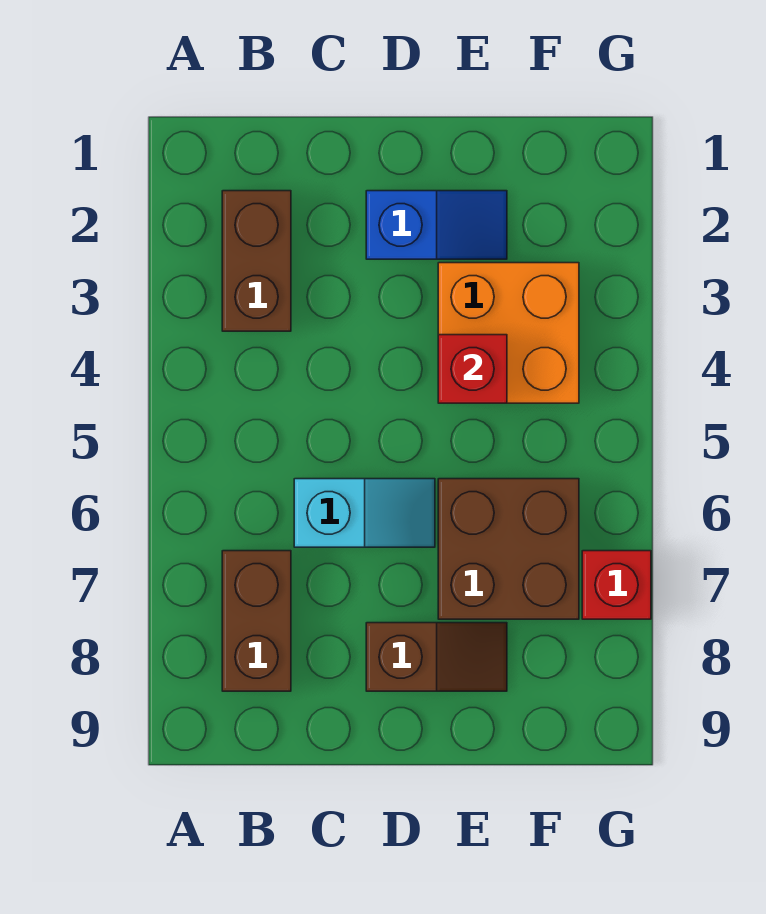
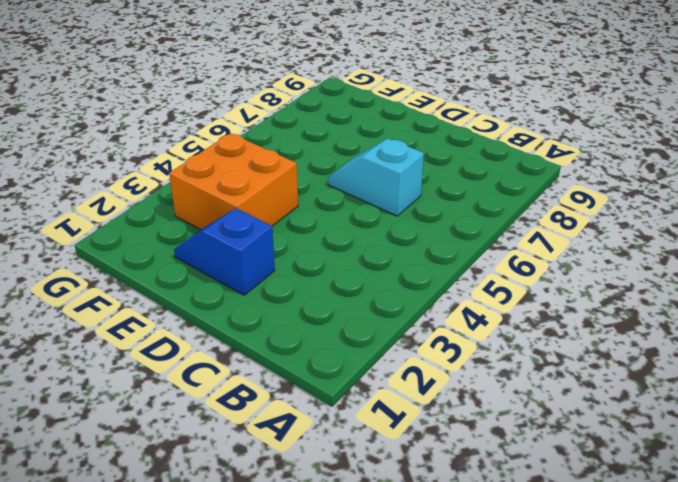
none -> brown brick B2:B3 level 1
none -> brown brick B7:B8 level 1

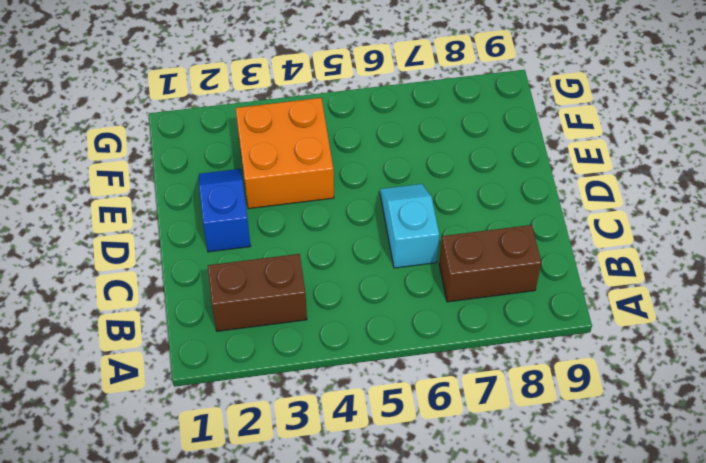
none -> brown slope D8:E8 level 1 top D
none -> brown brick E6:F7 level 1

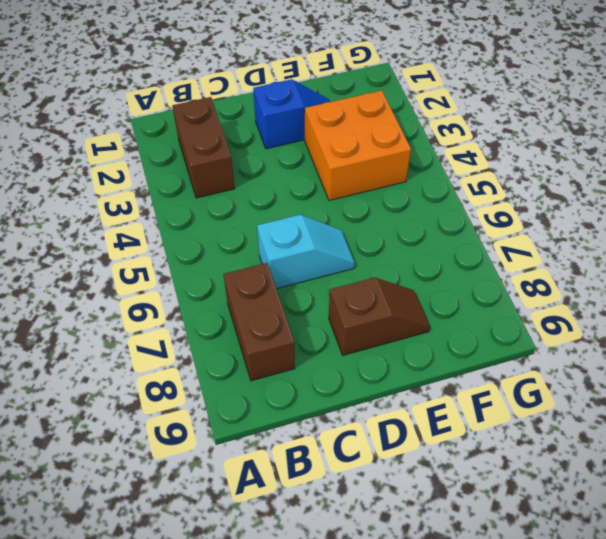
none -> brown brick E6:F7 level 1
none -> red brick G7 level 1

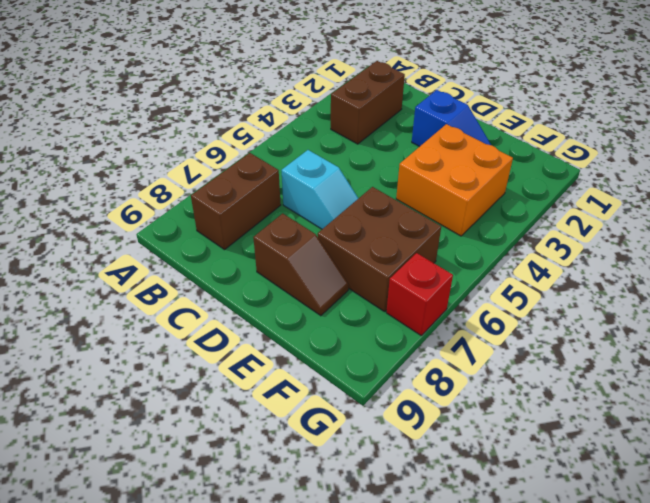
none -> red brick E4 level 2

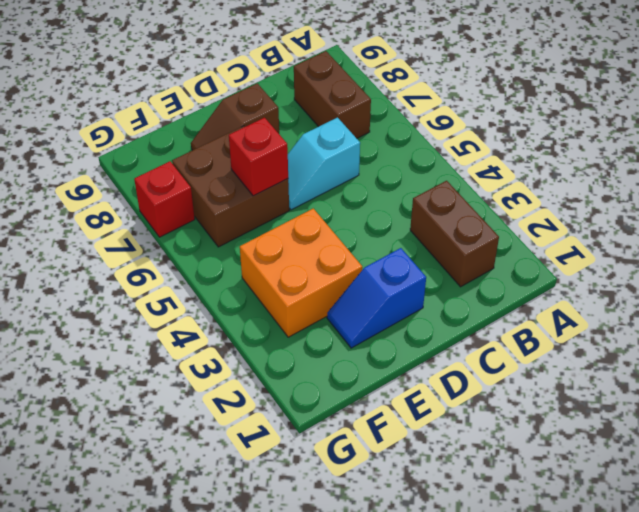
red brick E6 level 2 -> red brick E4 level 2

